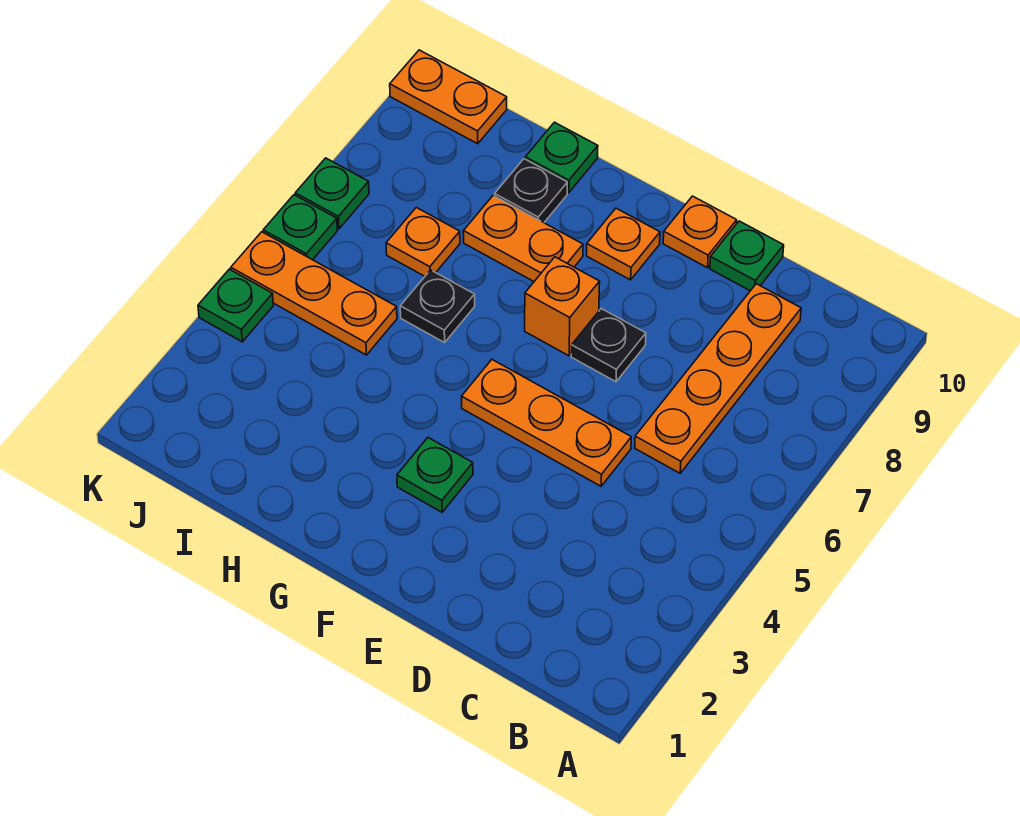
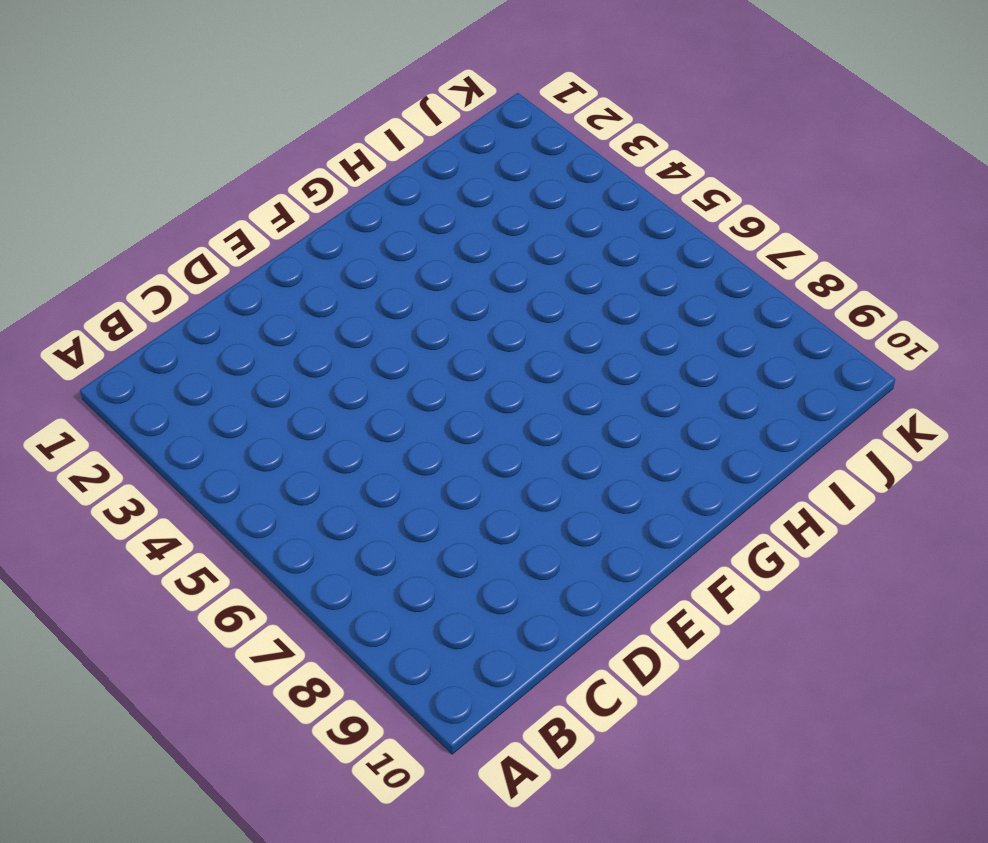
none -> orange plate C6:C9 level 1
none -> orange plate D5:F5 level 1
none -> green plate D10 level 1

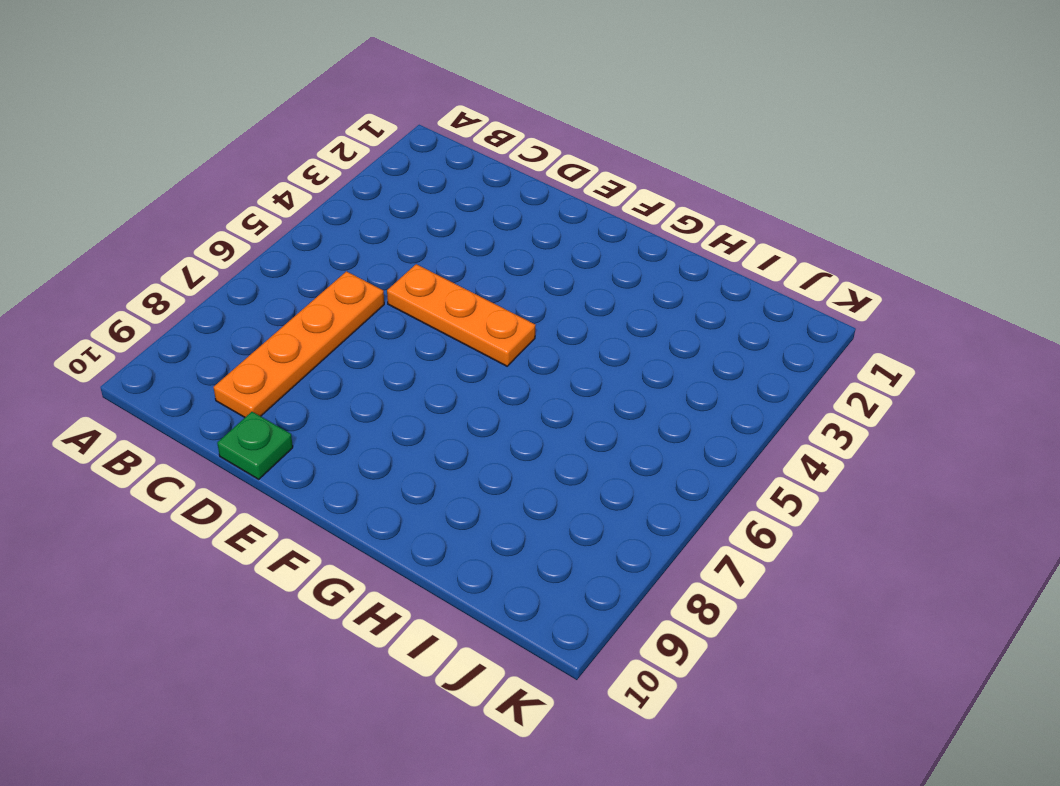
none -> black plate E7 level 1
none -> orange plate E10 level 1
none -> green plate F3 level 1

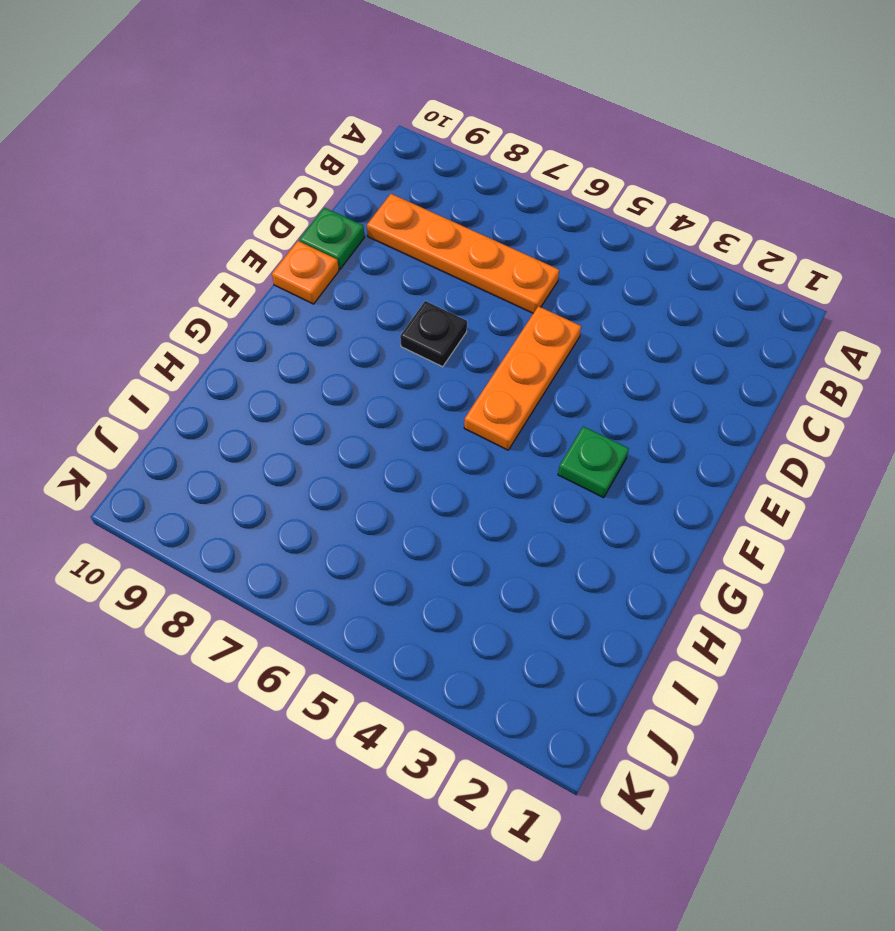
none -> orange brick F7 level 1
none -> orange plate F9 level 1
none -> orange plate G8:H8 level 1

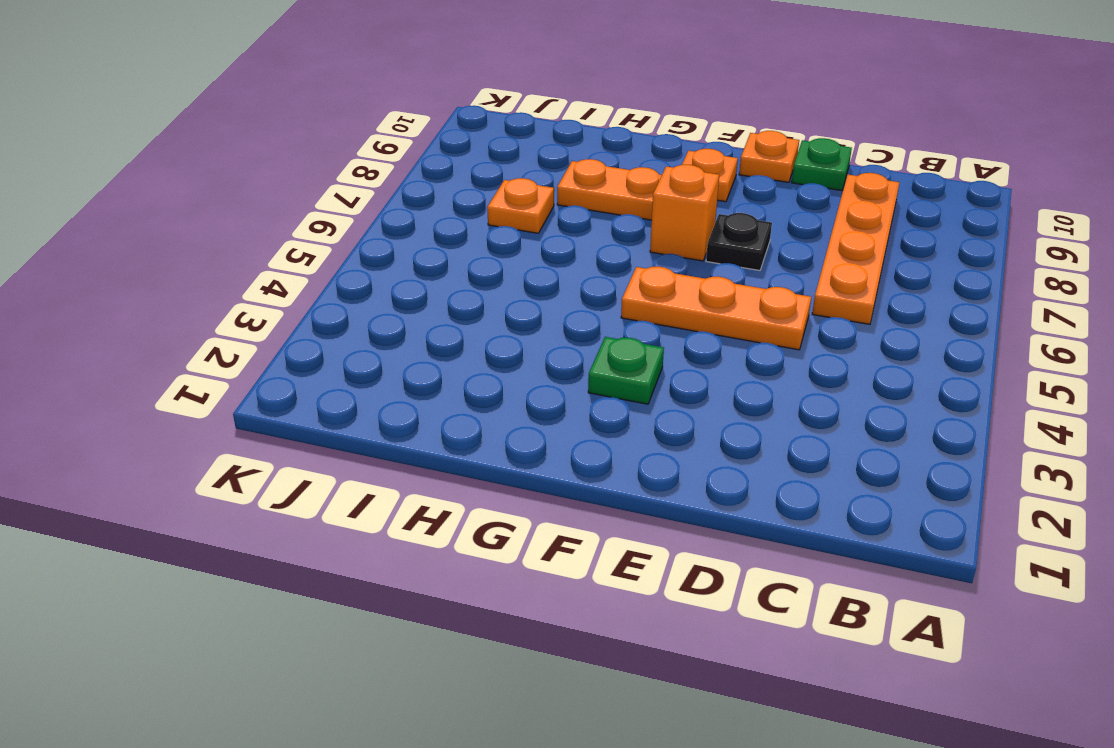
none -> black plate H6 level 1
none -> black plate H9 level 1
none -> green plate H10 level 1

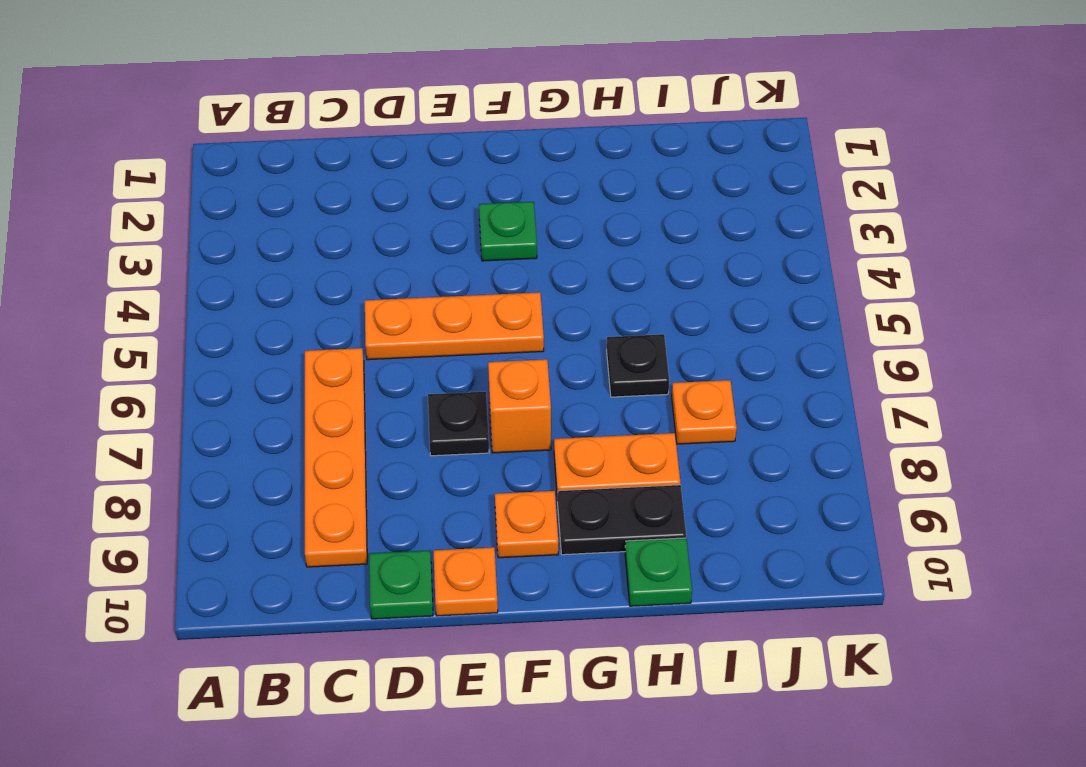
black plate G9:H9 level 1 -> black plate H9 level 1
none -> orange plate I5:K5 level 1
none -> orange plate J10:K10 level 1
none -> green plate K4 level 1

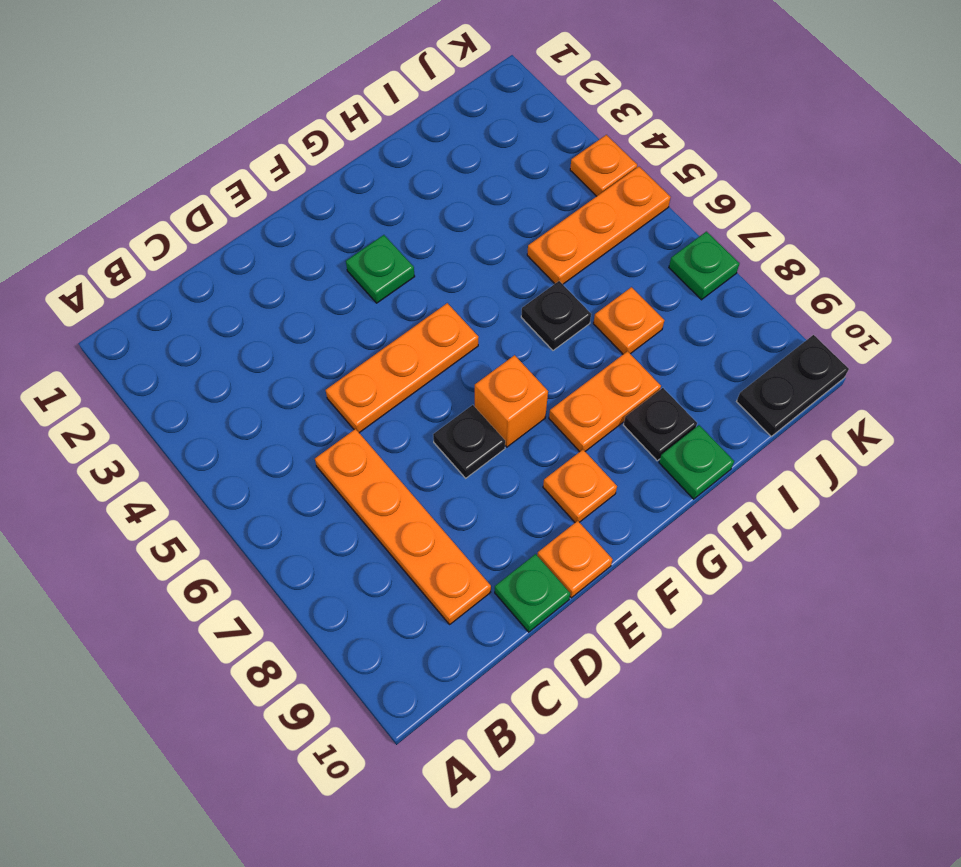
black plate J10:K10 level 1 -> orange plate J10:K10 level 1
orange plate K4 level 1 -> green plate K4 level 1
none -> green plate K6 level 1

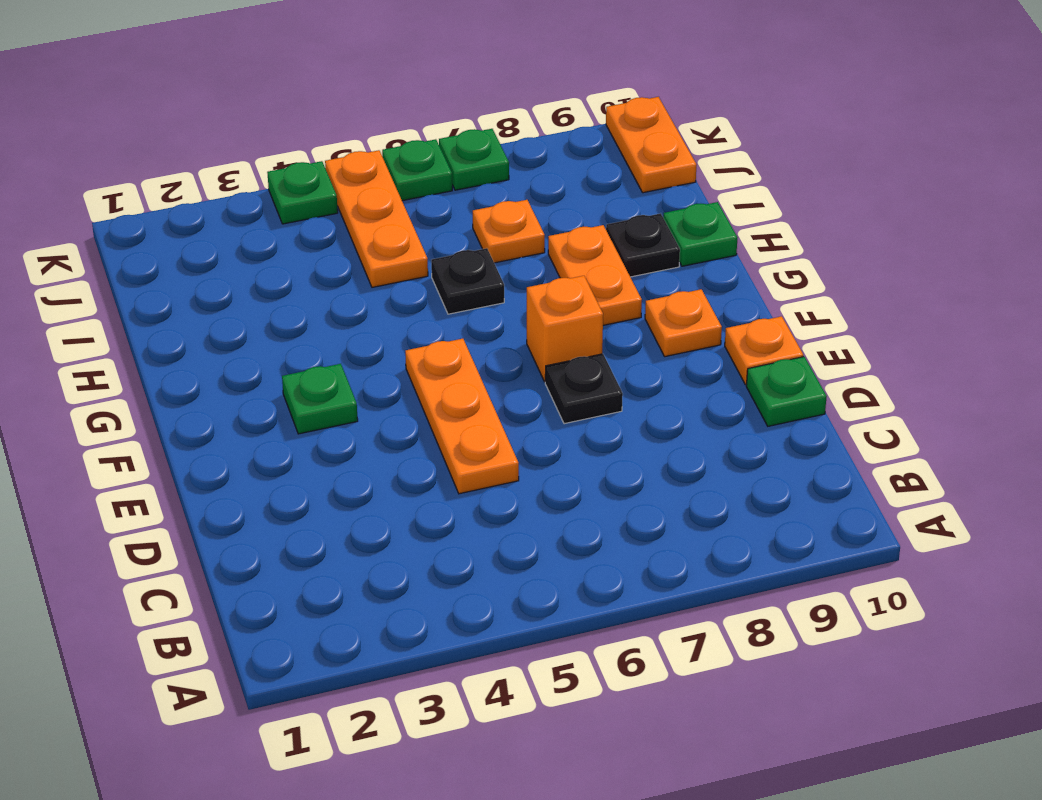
none -> orange plate C6:C9 level 1

